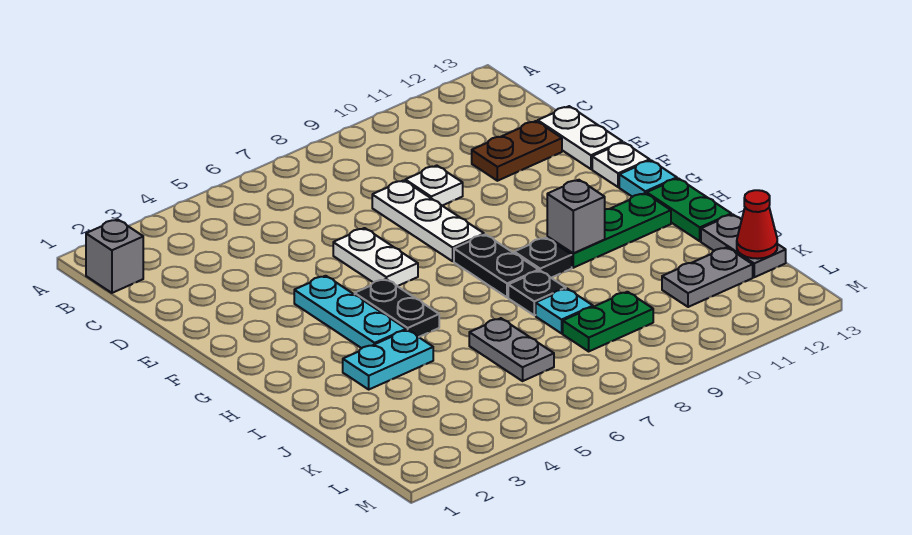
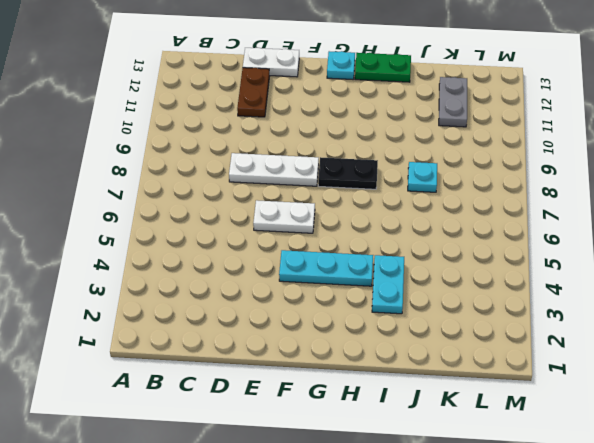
none -> grey brick B1 level 1
none -> white plate D9 level 1
none -> white plate F13 level 1

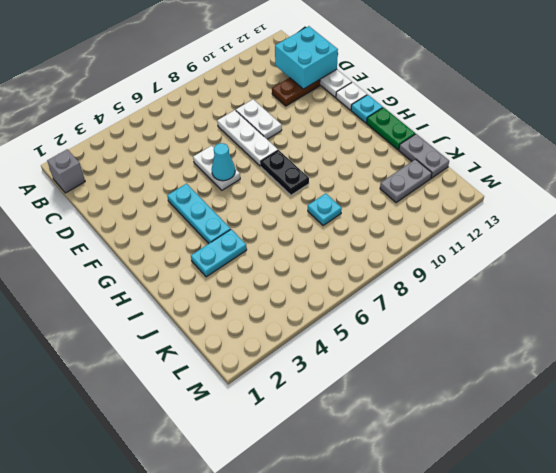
cyan brick C12:D13 level 2 -> none
white plate D9:E9 level 1 -> white plate D9 level 1
cyan cone F6 level 2 -> none
none -> black plate G5:H5 level 1
none -> black plate H9 level 1
none -> green plate H10:H12 level 1

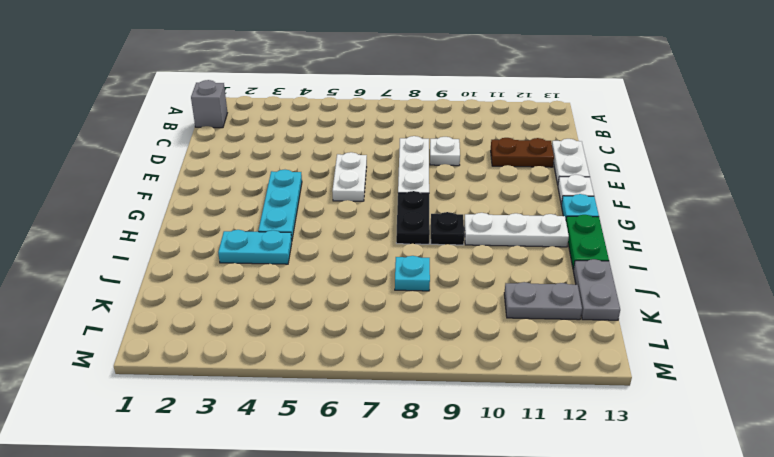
white plate H10:H12 level 1 -> green plate H10:H12 level 1
none -> black plate G5:H5 level 1
none -> black plate I8 level 1
none -> grey plate J6:K6 level 1

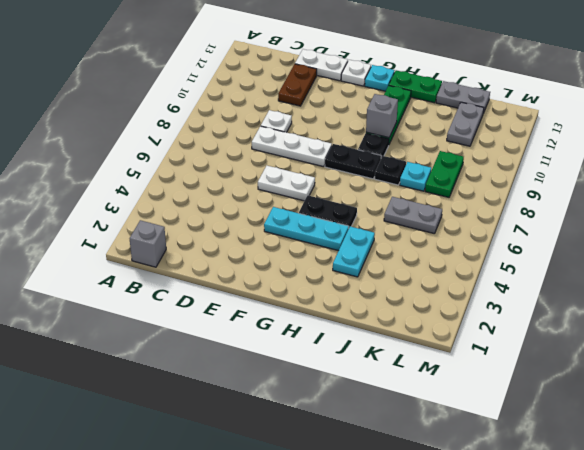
none -> red cone K13 level 2

